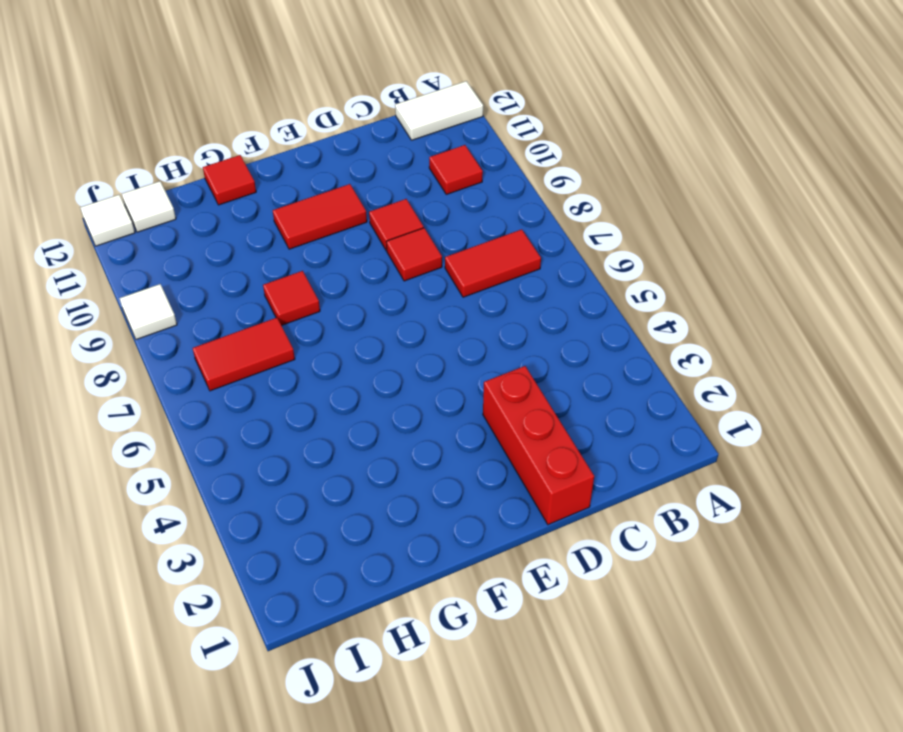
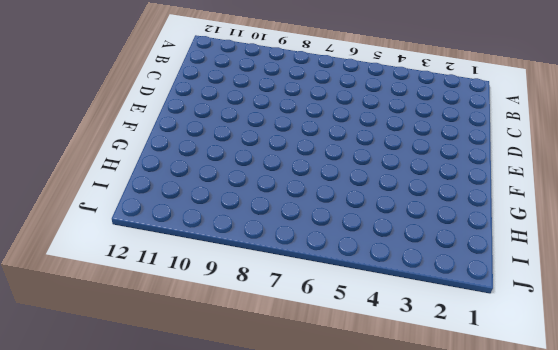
none -> white tile A12:B12 level 1
none -> red tile B7:C7 level 1
none -> red tile B10 level 1

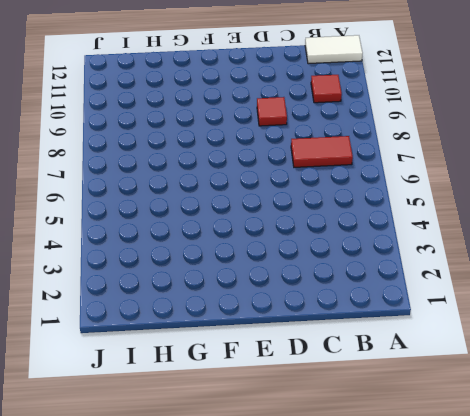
none -> red brick D1:D3 level 1
none -> red tile D8 level 1
none -> red tile E10:F10 level 1

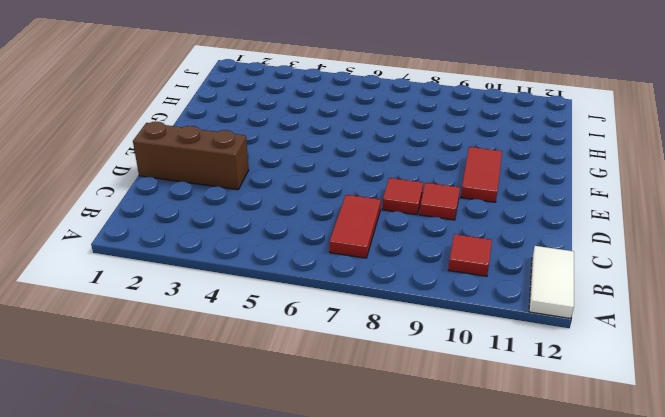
brown brick D1:D3 level 1 -> red brick D1:D3 level 1
none -> red tile G8 level 1
none -> red tile G12 level 1
none -> red tile H7:I7 level 1

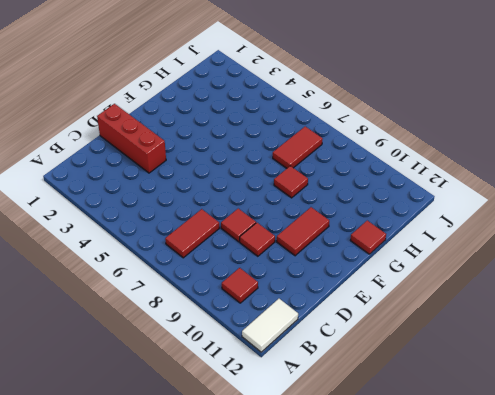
none -> white tile I12 level 1
none -> white tile J9 level 1
none -> white tile J12 level 1

